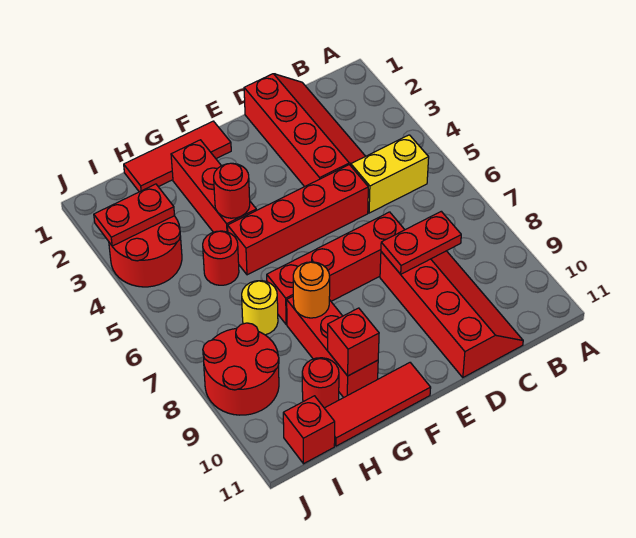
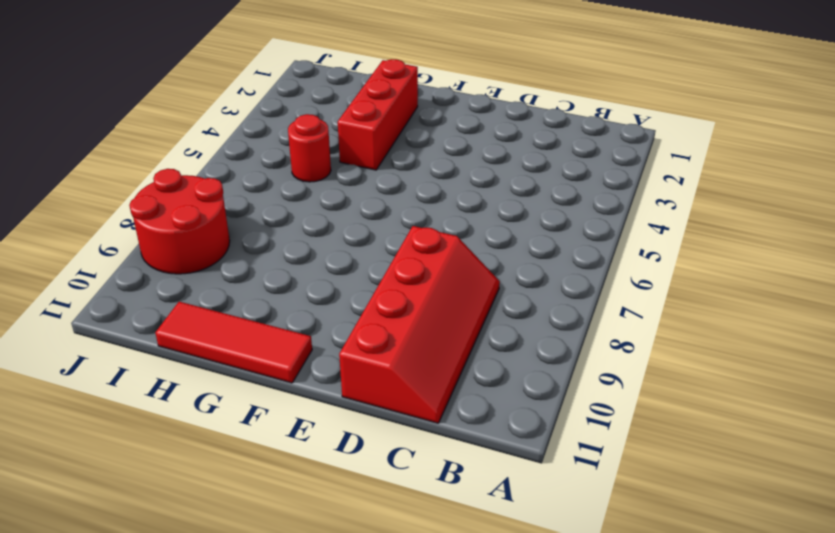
none -> yellow brick B5:C5 level 1
none -> red slope C1:D4 level 1 top D
none -> red brick D5:G5 level 1

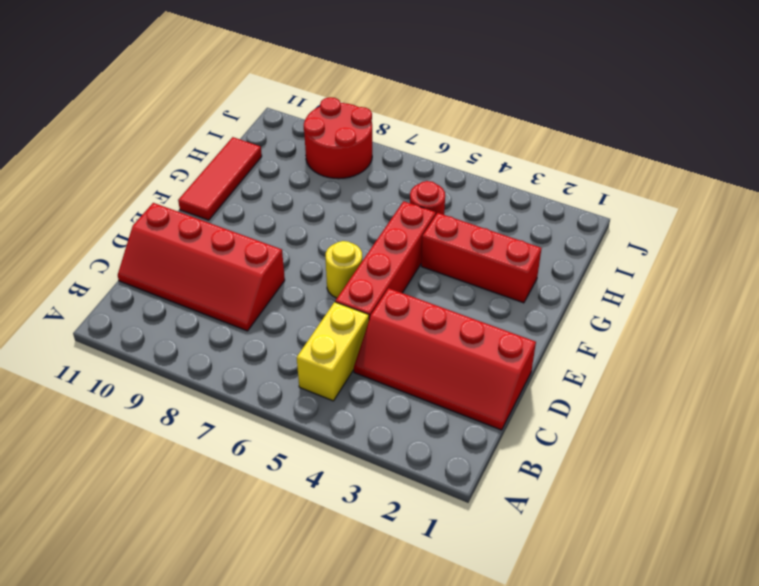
yellow round brick E6 level 1 -> yellow round brick H7 level 1
none -> red brick D7:G7 level 1
none -> red tile F1:H1 level 1
none -> red brick G8:G10 level 1

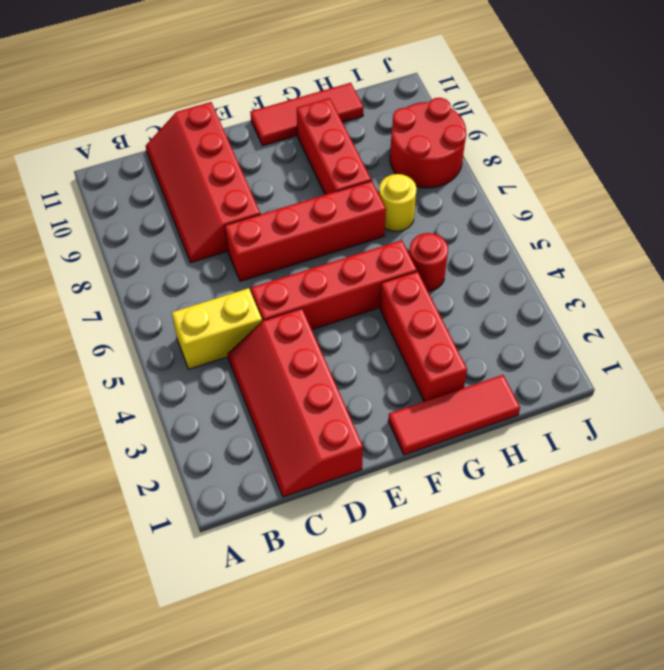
none -> red round brick H10 level 1
none -> red round brick I3:J4 level 1
none -> red brick I11 level 1

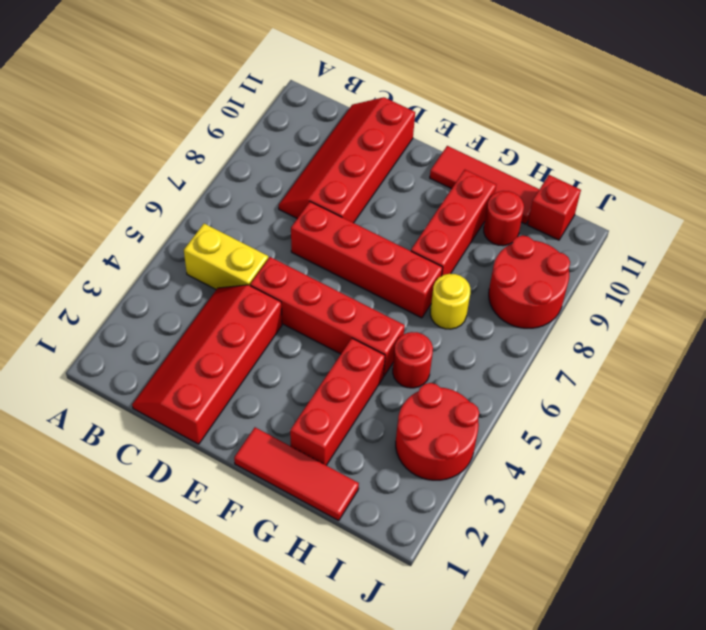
none -> red plate C8:D8 level 2
none -> red round brick G4 level 2
none -> orange round brick G8 level 2

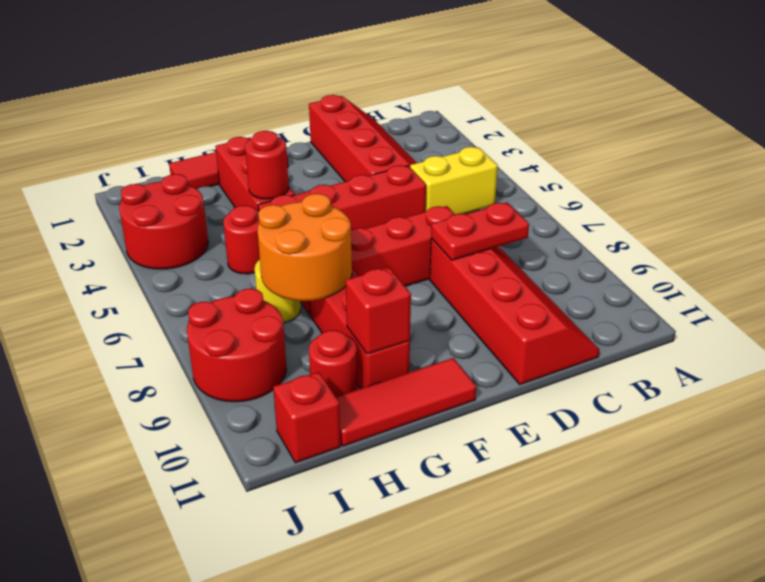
orange round brick G7:H8 level 2 -> orange round brick G8 level 2
none -> red plate I3:J3 level 2

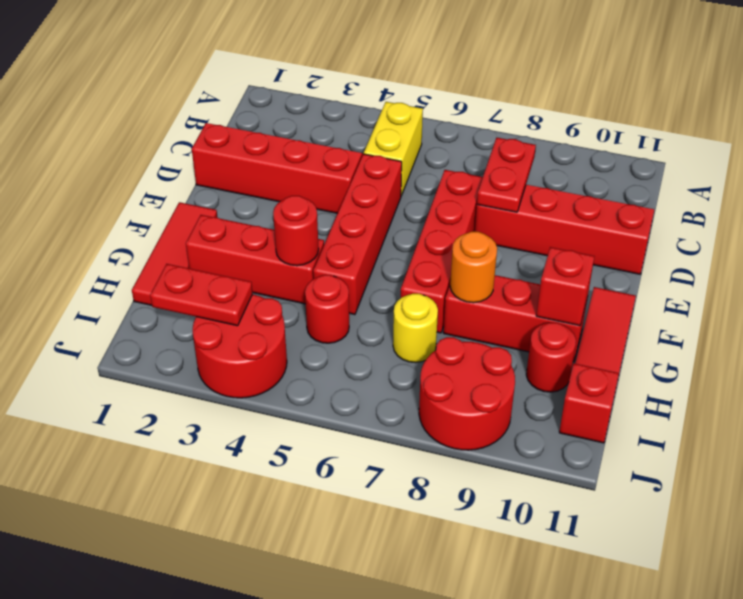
red plate I2:I3 level 2 -> red plate I3:J3 level 2

